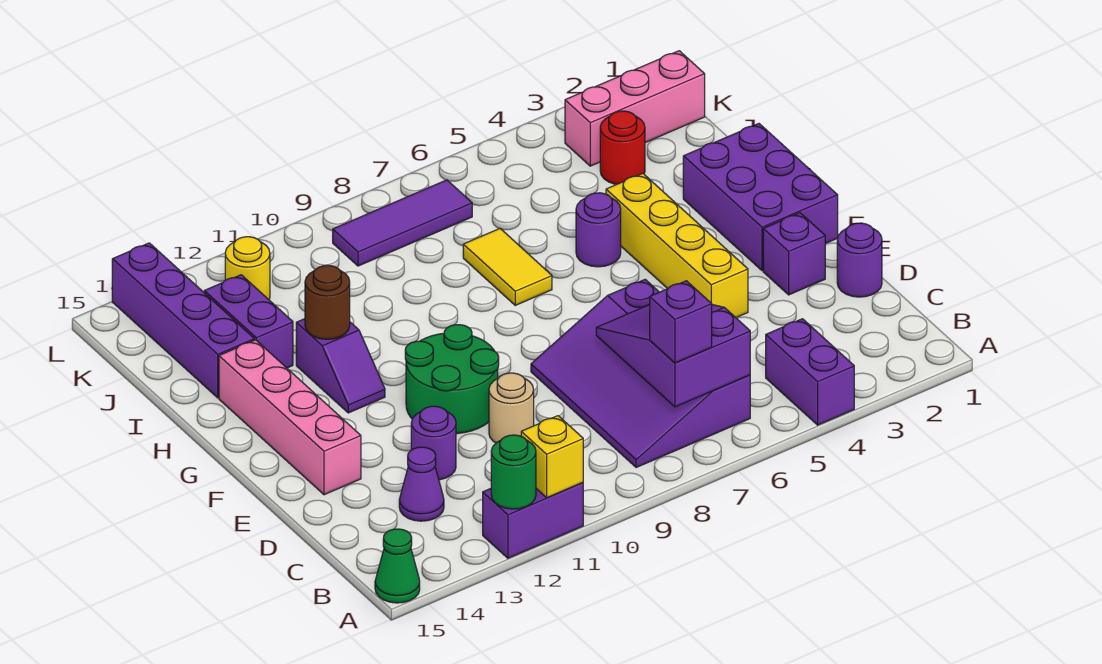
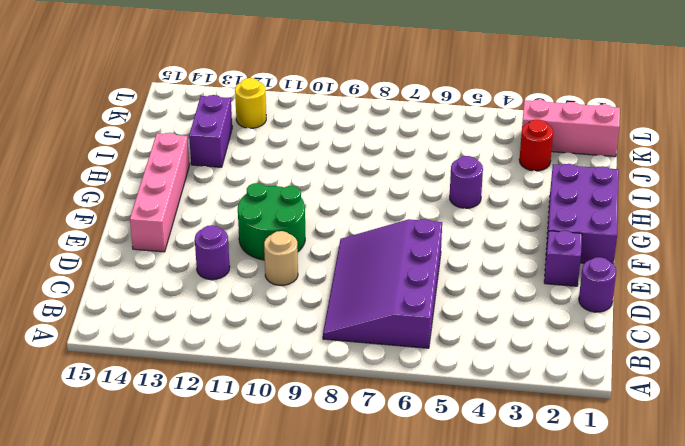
none -> purple brick A4:B4 level 1
none -> purple brick A11:A12 level 1
none -> green cone A15 level 1

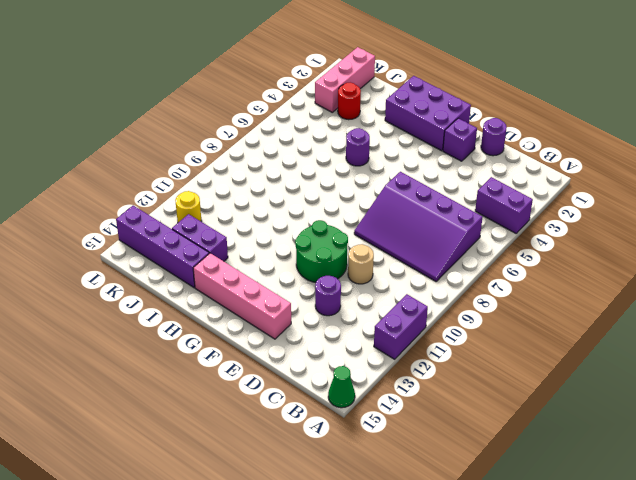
none -> purple cone C13 level 1
none -> yellow brick E4:H4 level 1
none -> purple slope G12:H12 level 1 top H

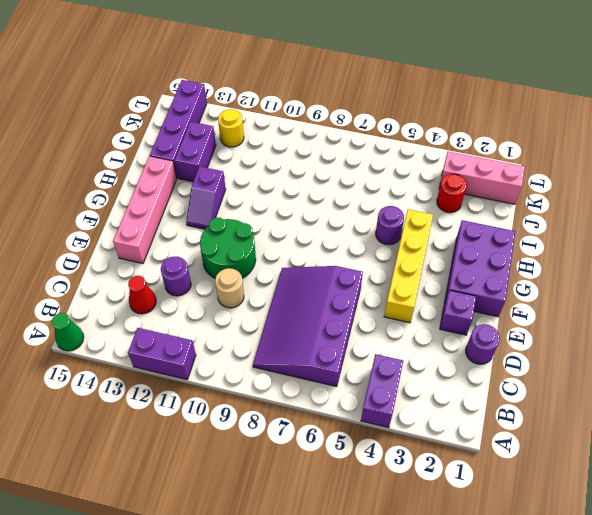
red cone C13 level 1 -> purple cone C13 level 1
none -> yellow tile H7:I7 level 1
none -> purple tile K7:K9 level 1
none -> yellow brick A11 level 2

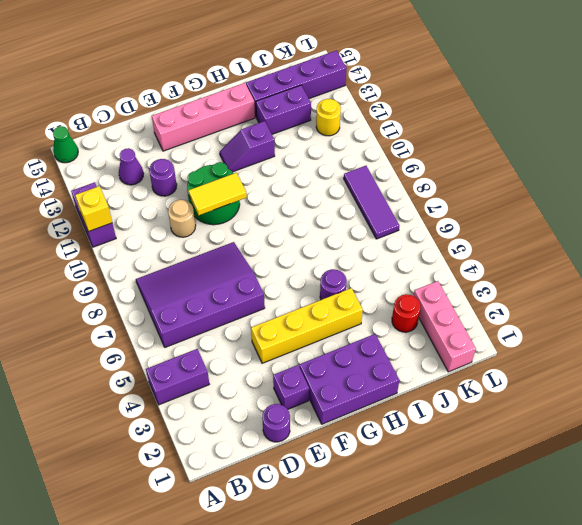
yellow tile E10:F10 level 2 -> yellow tile H7:I7 level 1
none -> green round brick A12 level 2
none -> purple slope B6:D7 level 2 top B
none -> brown round brick H12 level 2

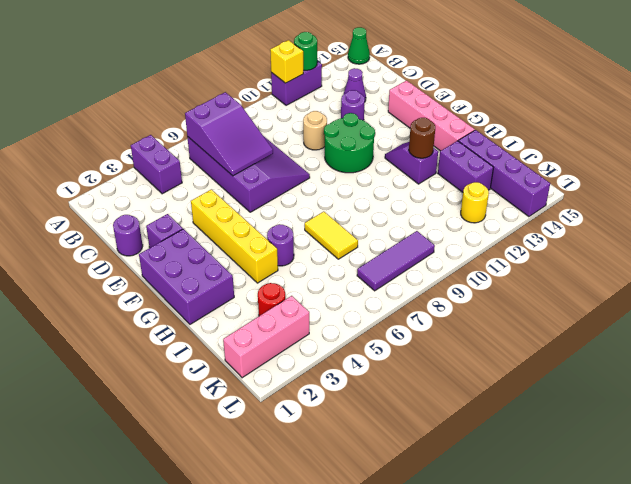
none -> purple brick B7 level 3

